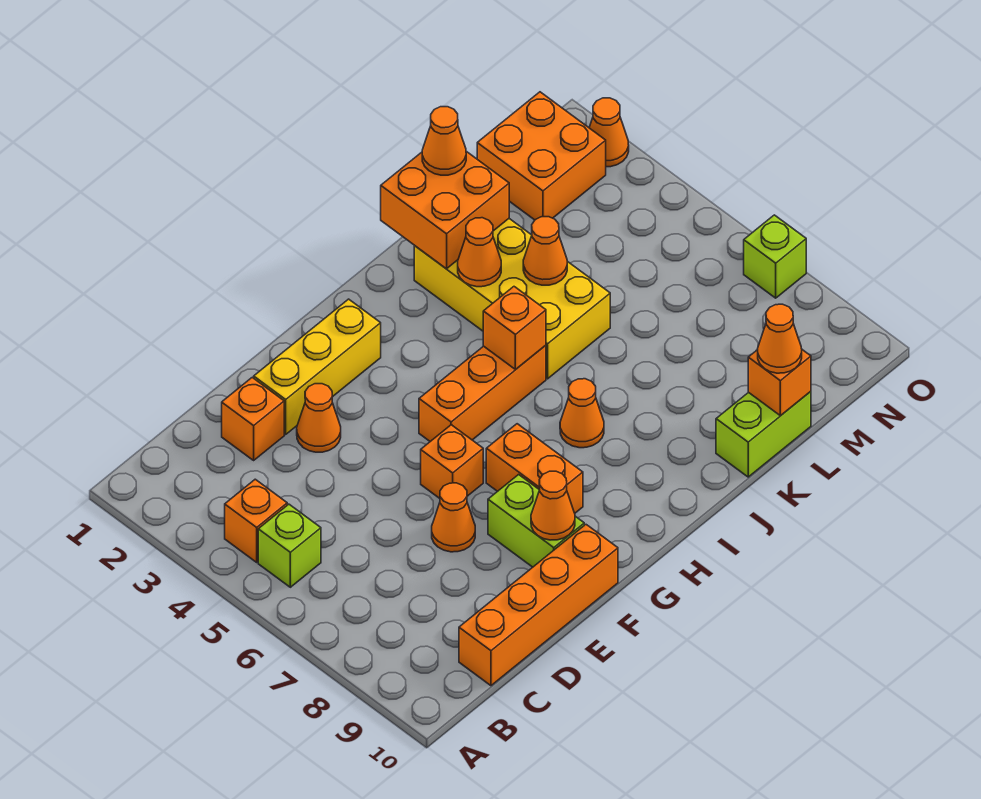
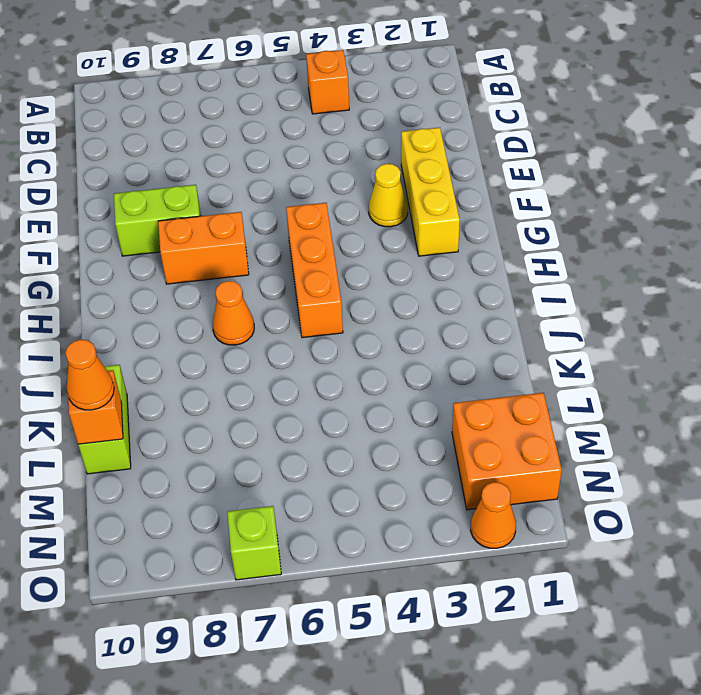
yellow cone F3 level 1 -> none
none -> lime brick B5 level 1
none -> orange brick C10:F10 level 1
none -> orange brick D2 level 1

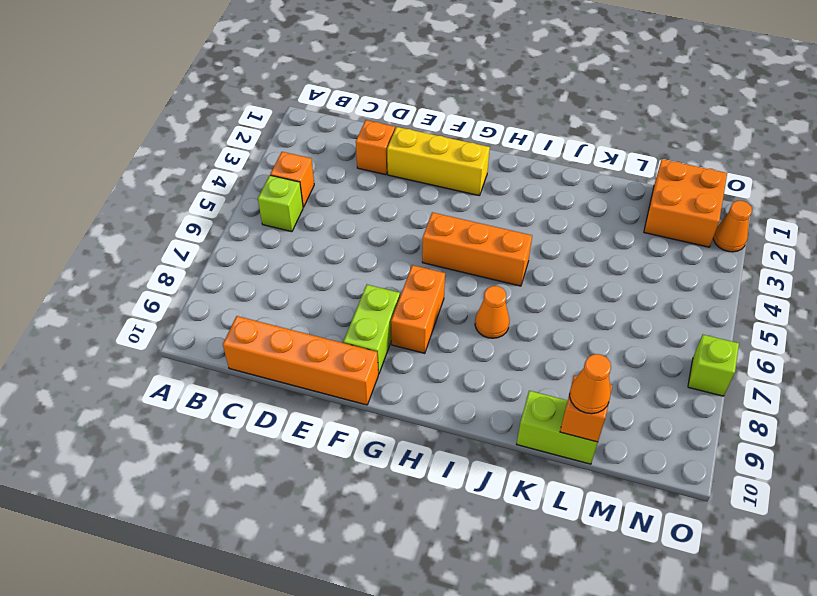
none -> orange cone E3 level 1
none -> orange cone E7 level 1
none -> orange brick F6 level 1

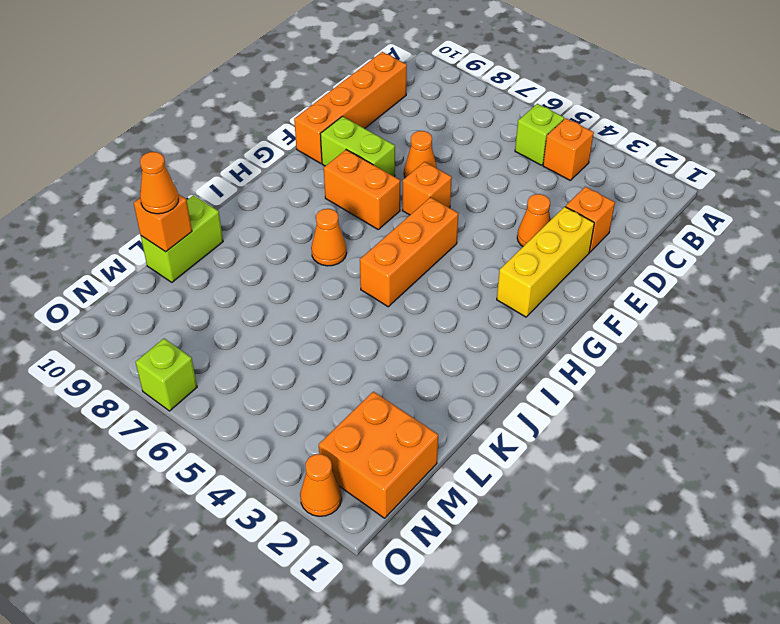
none -> yellow brick J2:K5 level 1
none -> orange cone F9 level 2
none -> orange brick I5 level 2

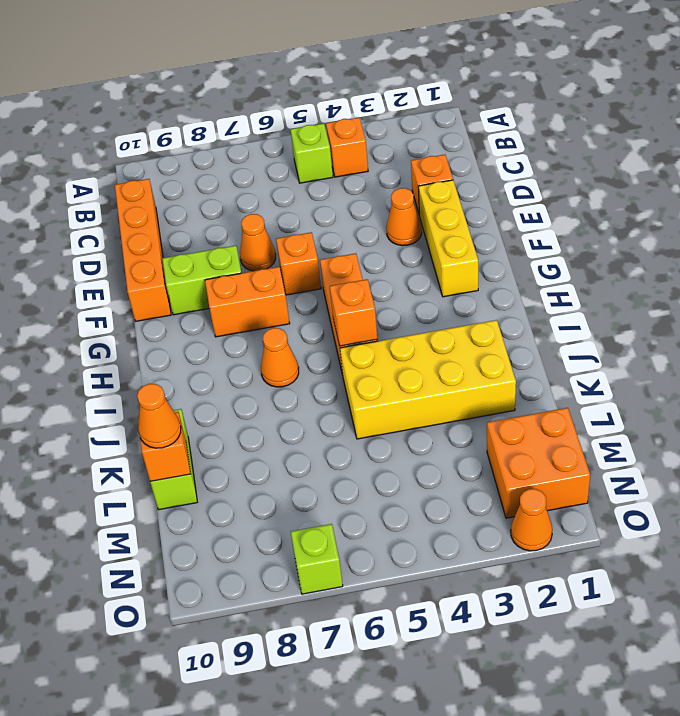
none -> orange cone F9 level 2
none -> orange brick J1:K2 level 2
none -> orange cone J3 level 2

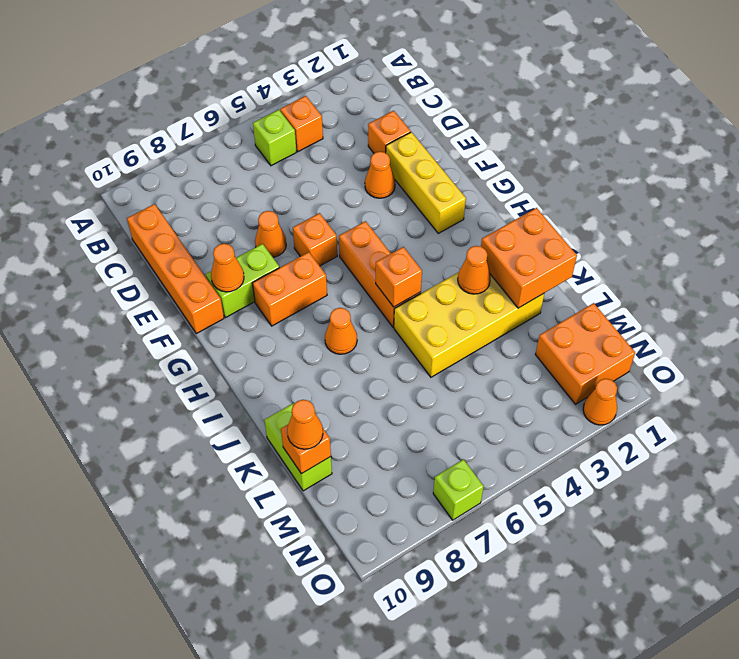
none -> orange cone K4 level 2
none -> orange cone K1 level 3

